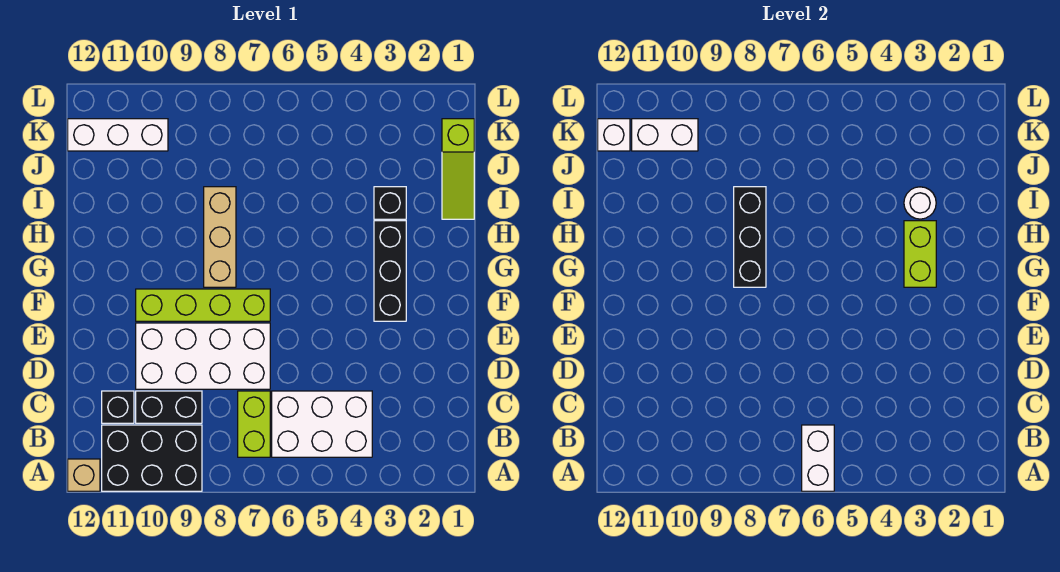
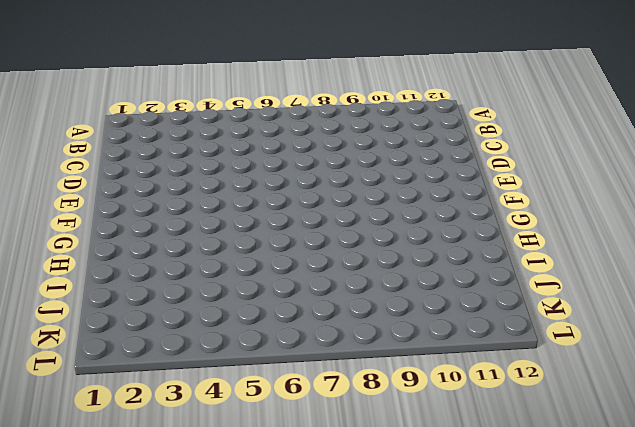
none -> black brick A9:B11 level 1
none -> tan brick A12 level 1
none -> white brick B4:C6 level 1

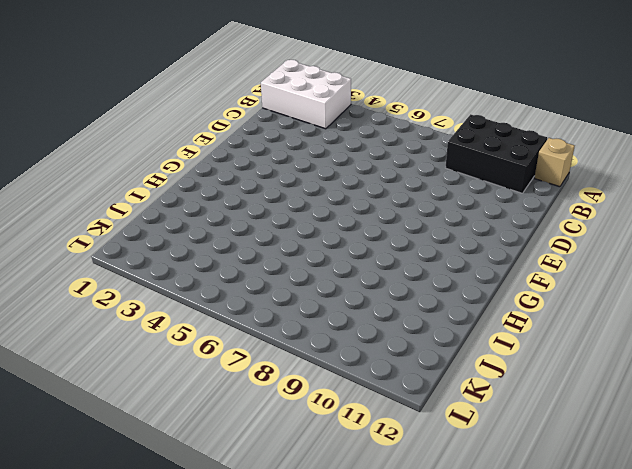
white brick A1:B3 level 1 -> white brick B4:C6 level 1
none -> lime brick B7:C7 level 1
none -> black brick C9:C10 level 1
none -> black brick C11 level 1

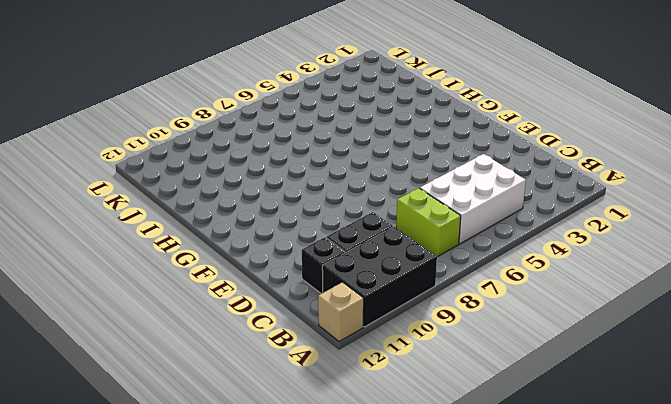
none -> white brick D7:E10 level 1
none -> black brick F3:H3 level 1
none -> lime brick F7:F10 level 1

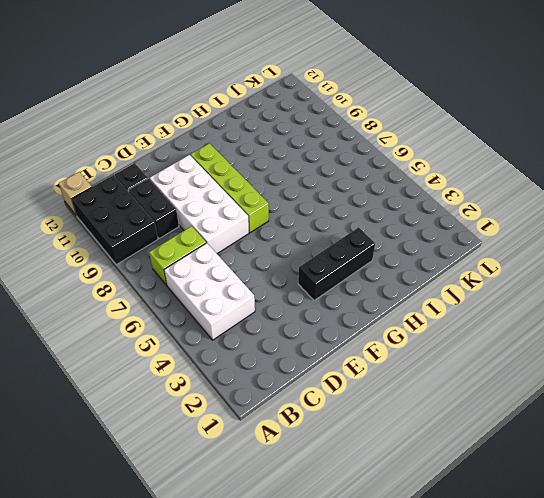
none -> tan brick G8:I8 level 1
none -> lime slope I1:K1 level 1 top K
none -> black brick I3 level 1

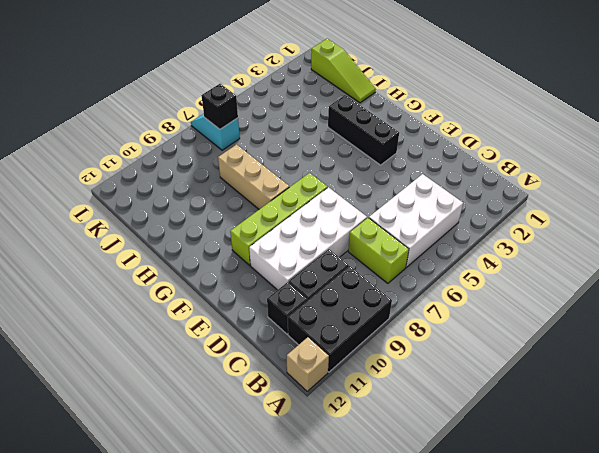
cyan slope K7:L7 level 1 top K -> none
black brick K7 level 2 -> black brick I3 level 1
none -> white brick K10:K12 level 1
none -> white brick A6:B6 level 2
none -> lime brick G3:H3 level 2

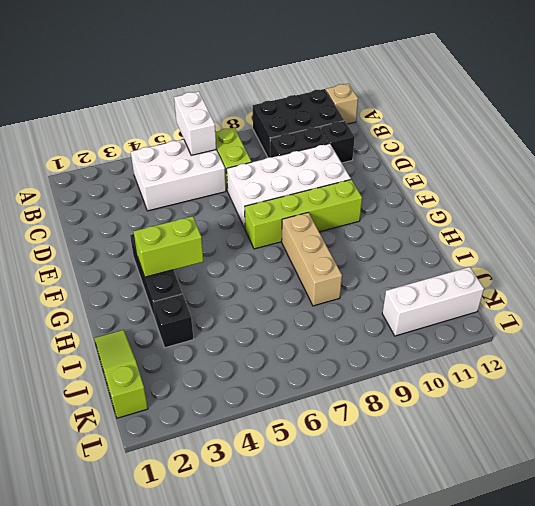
lime brick G3:G4 level 2 -> lime brick G3:H3 level 2
none -> black brick G8:I8 level 2
none -> white round brick I3 level 2
none -> white brick K10:K11 level 2

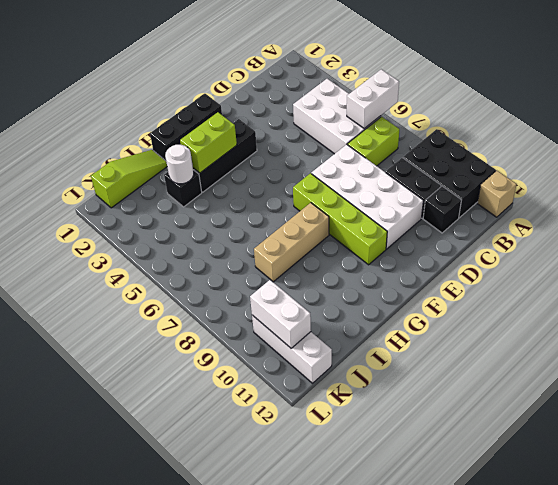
black brick F1:H1 level 1 -> black brick G8:I8 level 2
none -> white brick K12 level 2

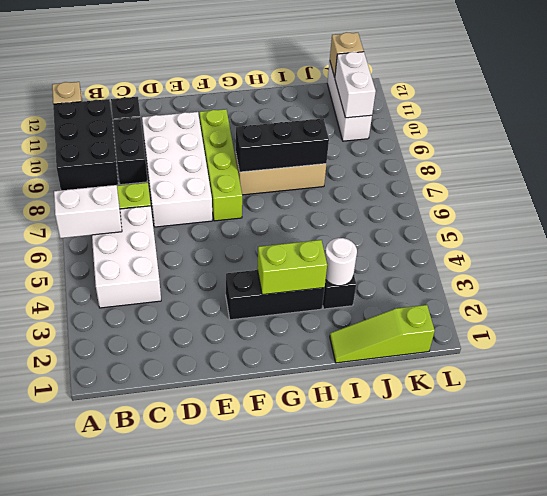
tan brick K12 level 2 -> white brick K12 level 2

